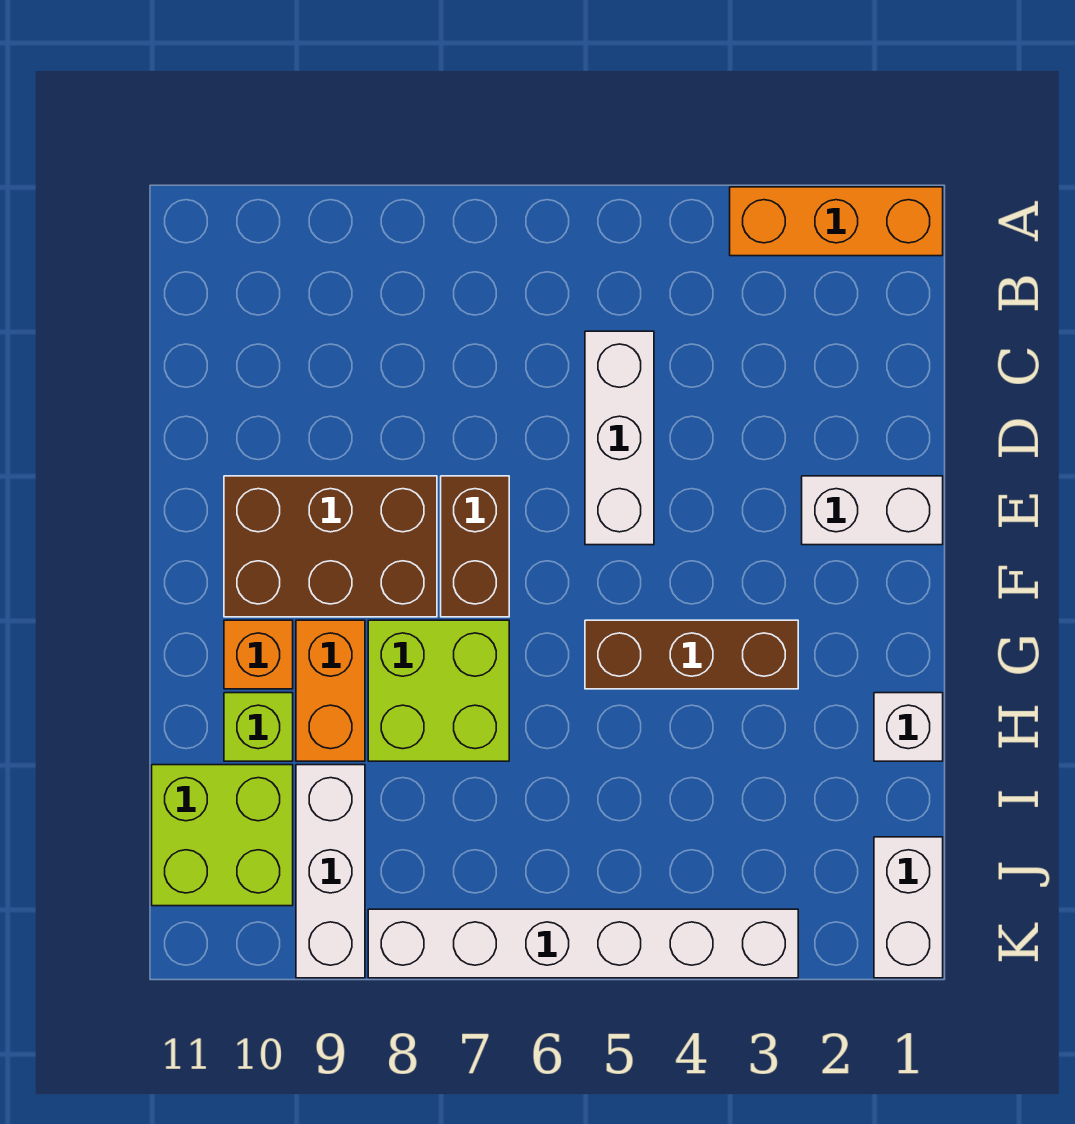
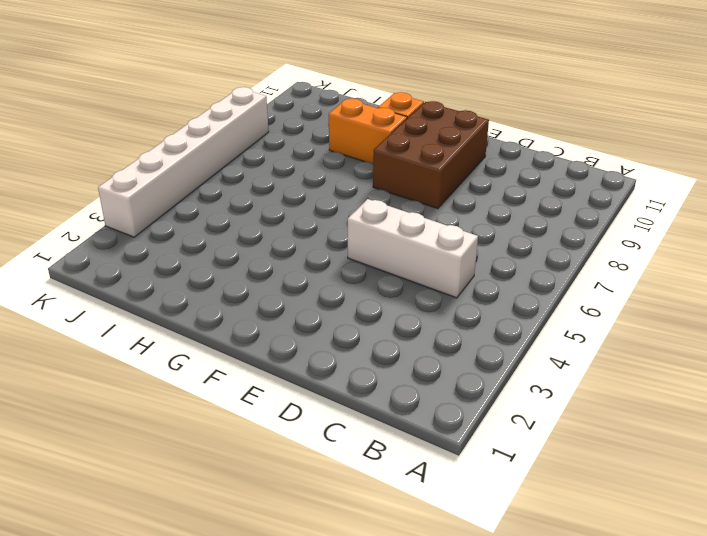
none -> orange brick A1:A3 level 1
none -> white brick E1:E2 level 1
none -> brown brick E7:F7 level 1

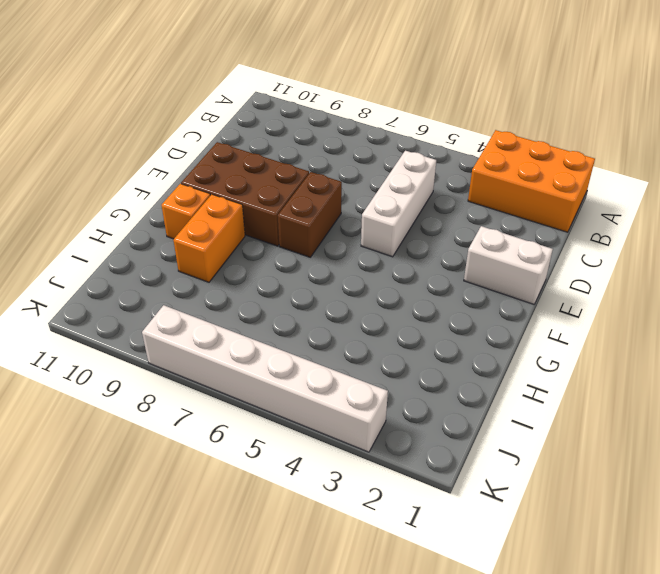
orange brick A1:B3 level 1 -> orange brick A1:A3 level 1
none -> brown brick G3:G5 level 1
none -> lime brick G7:H8 level 1
none -> white brick H1 level 1

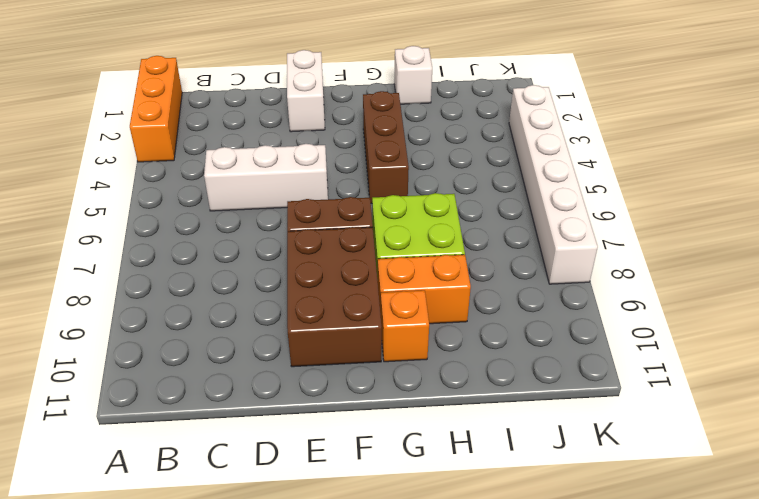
none -> lime brick H10 level 1
none -> white brick I9:K9 level 1
none -> lime brick I10:J11 level 1

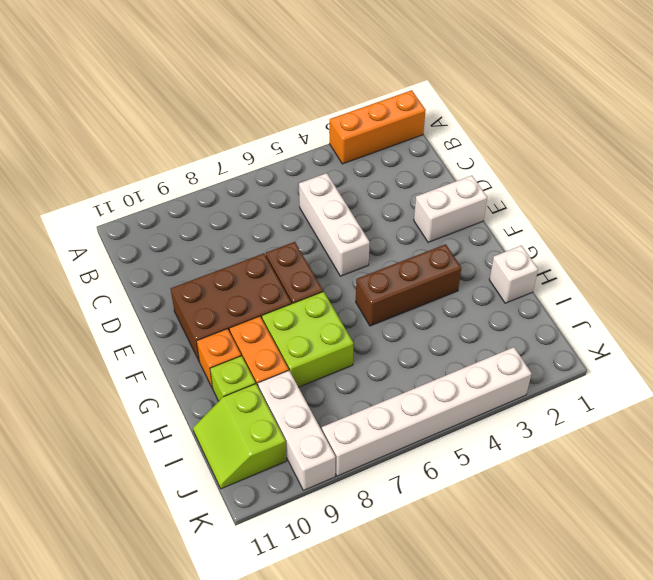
lime slope I10:J11 level 1 top 10 -> lime brick I10:J11 level 1
none -> white brick J1:K1 level 1

